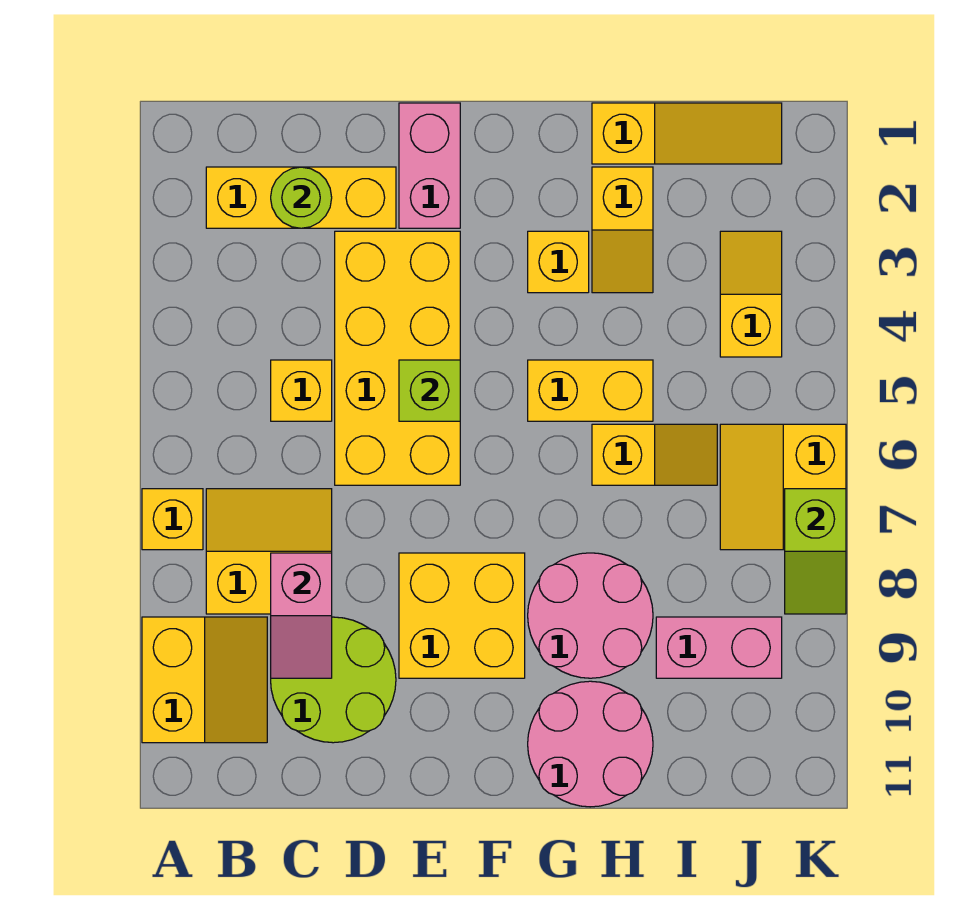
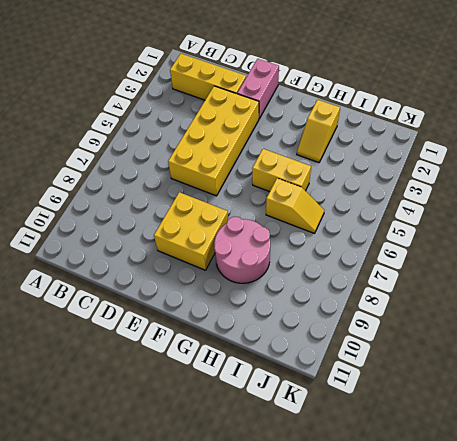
none -> yellow brick A7 level 1
none -> yellow slope A9:B10 level 1 top A
none -> yellow slope B7:C8 level 1 top 8

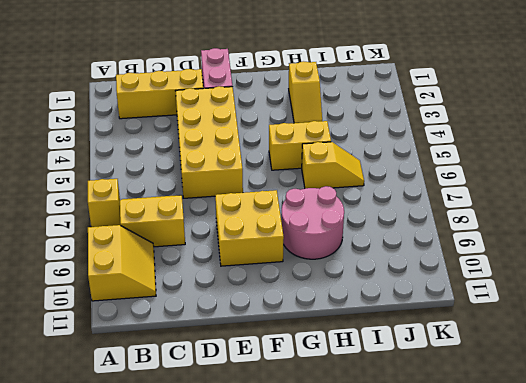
none -> yellow brick C5 level 1
none -> lime round brick C9:D10 level 1
none -> yellow brick G3 level 1

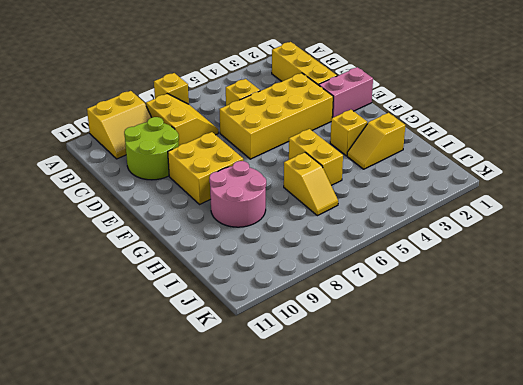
none -> pink round brick G10:H11 level 1
none -> yellow slope H1:J1 level 1 top H
none -> pink brick I9:J9 level 1

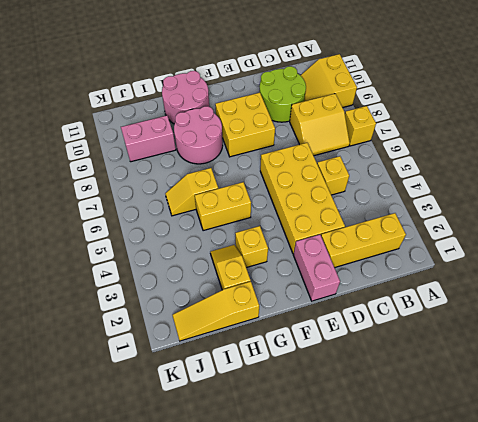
none -> yellow slope J3:J4 level 1 top 4
none -> yellow slope J6:K7 level 1 top K
none -> lime round brick C2 level 2

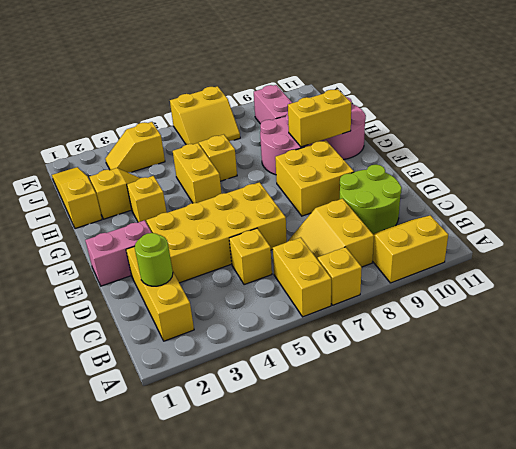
yellow brick A6:B6 level 1 -> none
yellow brick G9:G10 level 2 -> none
none -> pink slope C8:C9 level 2 top 8
none -> lime brick E5 level 2
none -> lime slope K7:K8 level 2 top 7

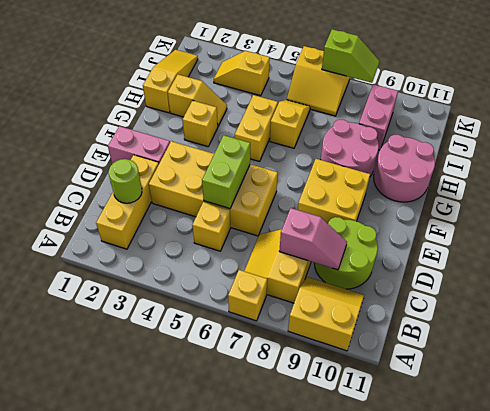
lime brick D5:E5 level 2 -> lime brick E5 level 2

